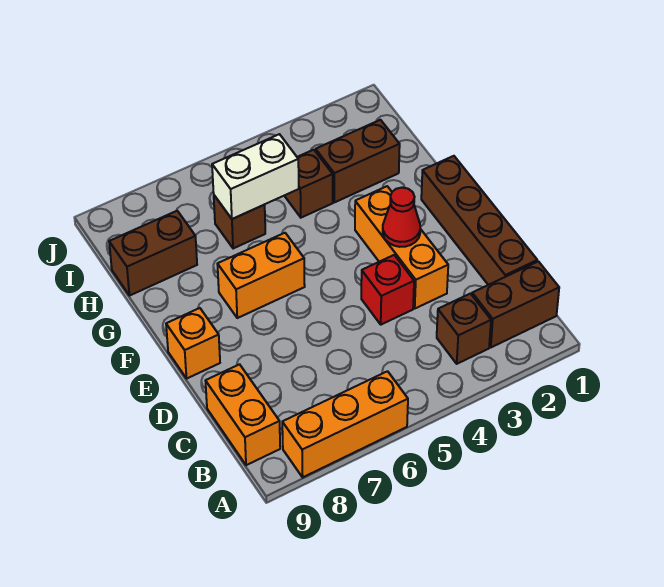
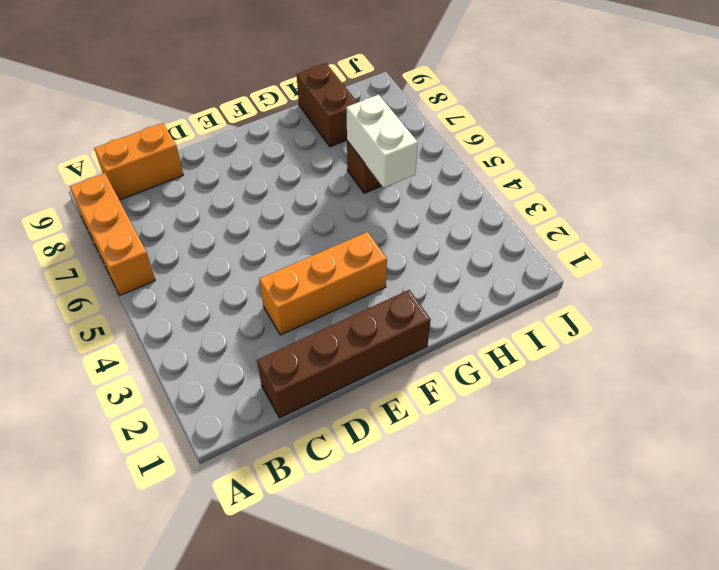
none -> brown brick B1:B2 level 1
none -> brown brick B3 level 1
none -> red brick D4 level 1

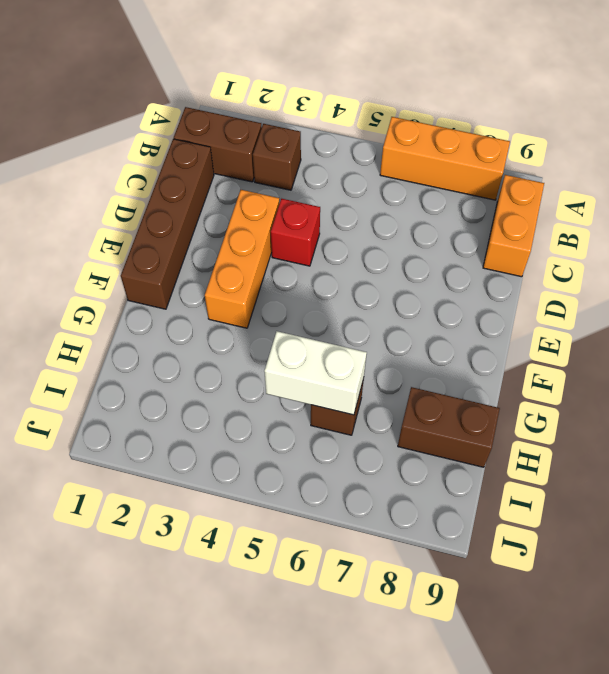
none -> orange brick E9 level 1
none -> orange brick F6:F7 level 1
none -> brown brick H2:H3 level 1

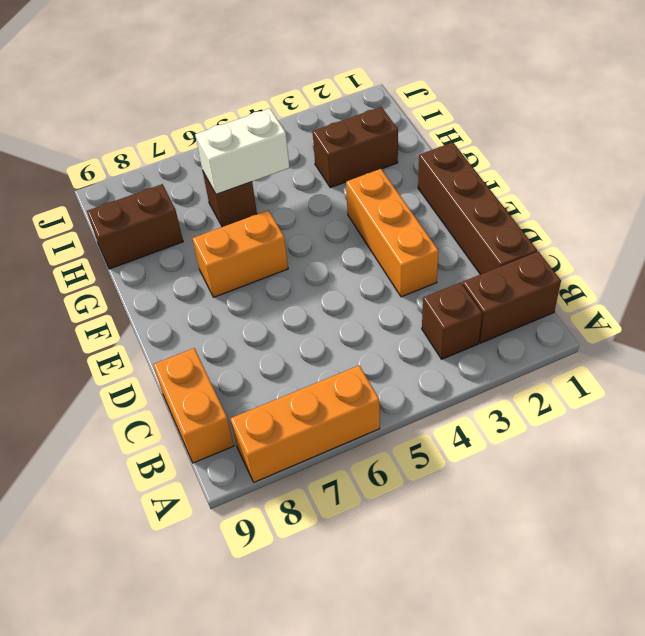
none -> red brick D4 level 1
none -> orange brick E9 level 1
none -> brown brick H4 level 1

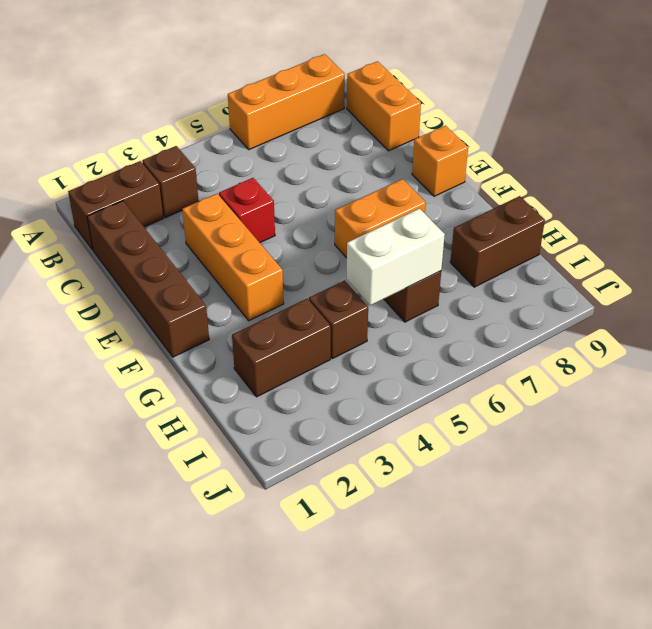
none -> red cone E3 level 2

